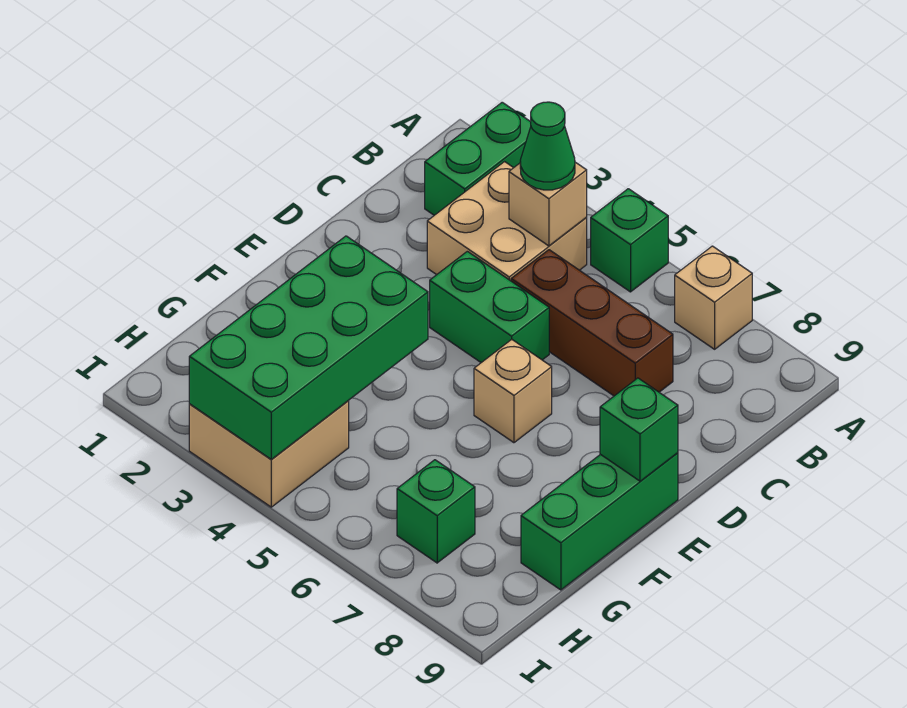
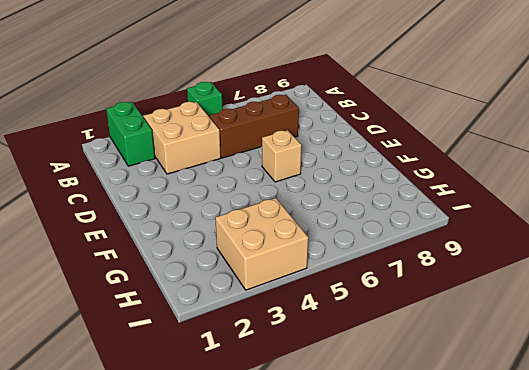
none -> tan brick A7 level 1
none -> green brick D4:D5 level 1
none -> green brick E9:G9 level 1

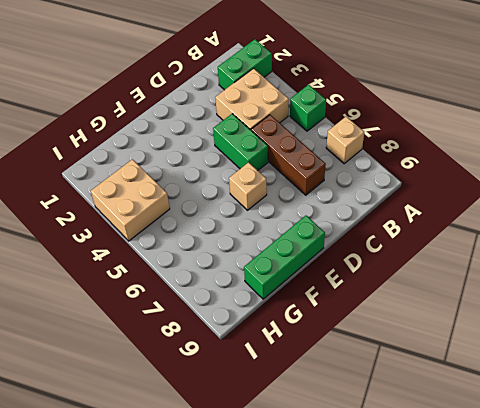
none -> green brick H7 level 1
none -> tan brick B4 level 2
none -> green brick E9 level 2

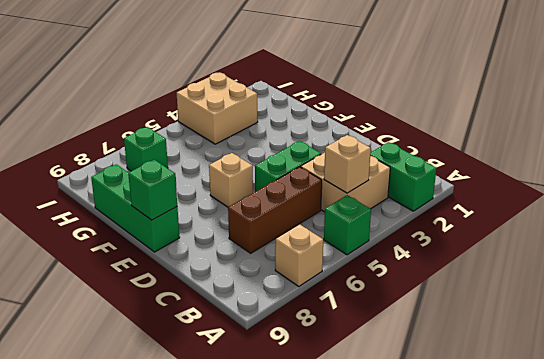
none -> green brick F3:I4 level 2
none -> green cone B4 level 3

